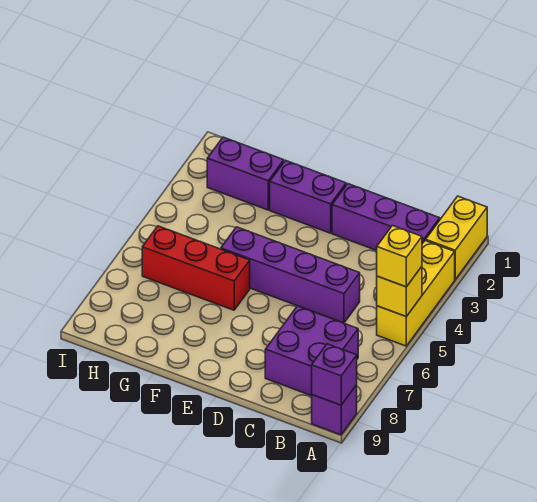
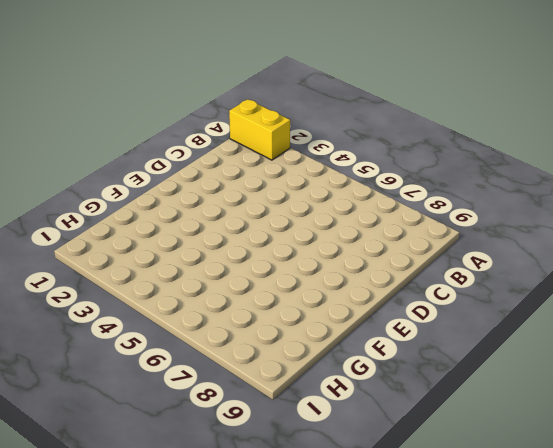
none -> yellow brick A3:A5 level 1
none -> purple brick A9 level 1
none -> purple brick B2:D2 level 1

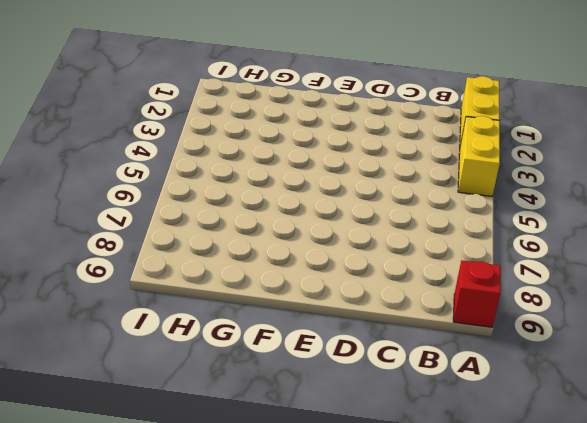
yellow brick A3:A4 level 1 -> yellow brick A3:A5 level 1
red brick A9 level 1 -> purple brick A9 level 1
none -> purple brick B2:D2 level 1
none -> purple brick B7:C8 level 1
none -> purple brick C5:F5 level 1

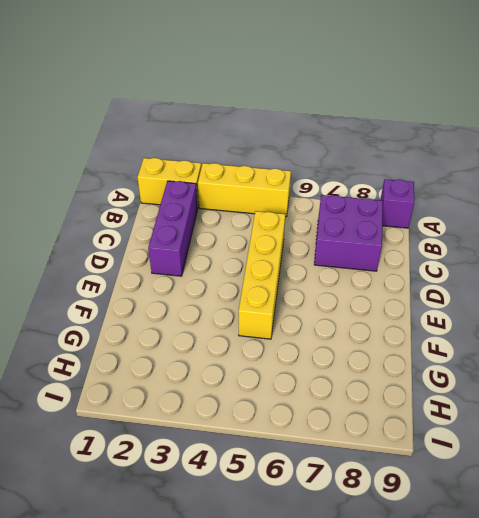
yellow brick C5:F5 level 1 -> purple brick C5:F5 level 1
none -> purple brick E2:F2 level 1
none -> red brick F6:H6 level 1
none -> purple brick G2:H2 level 1

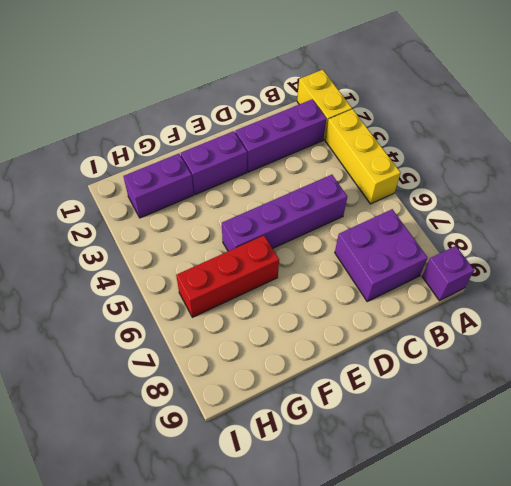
none -> yellow brick A5 level 2
none -> purple brick A9 level 2
none -> yellow brick A5 level 3

